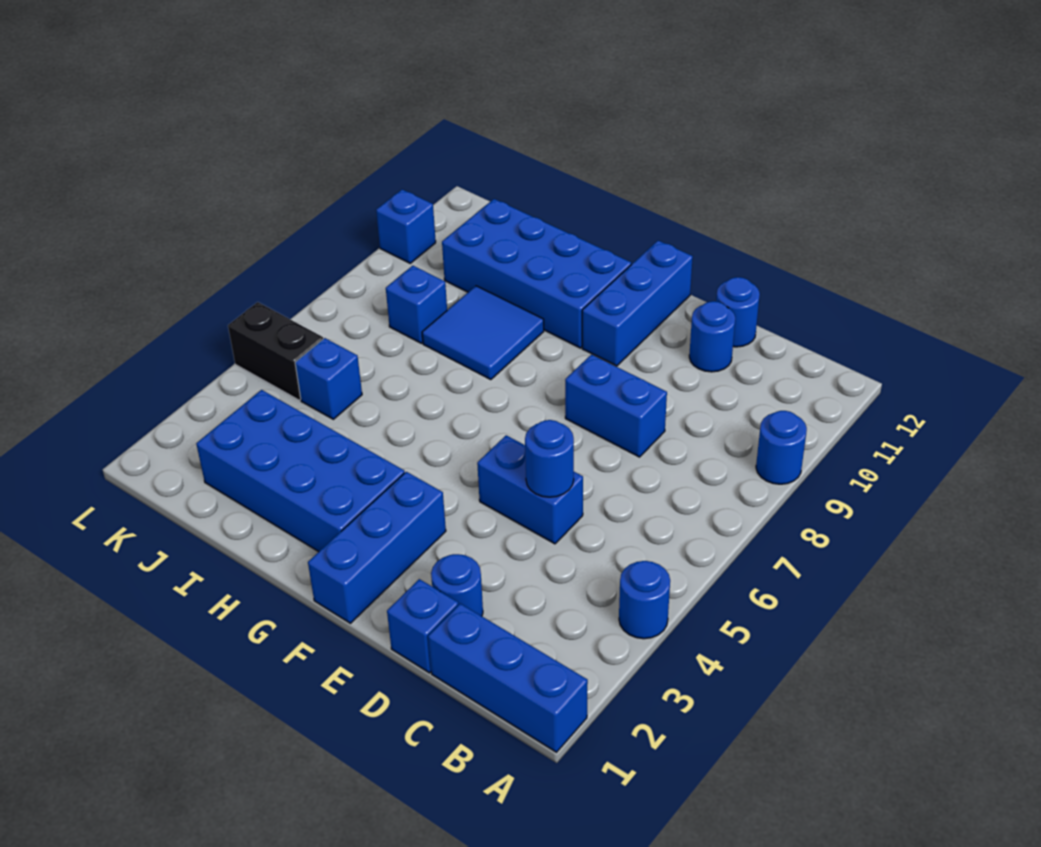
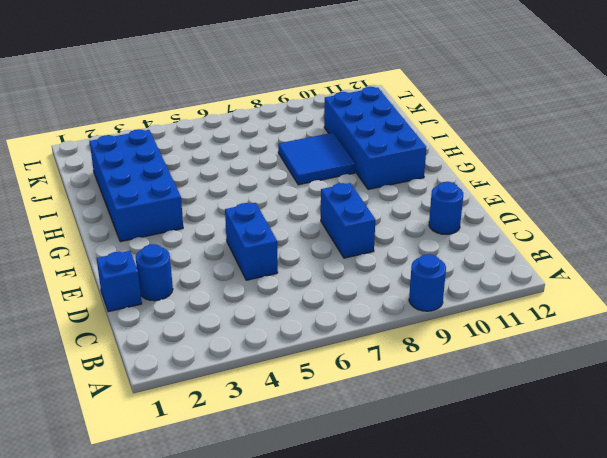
none -> blue brick A1:C1 level 1
none -> blue round brick A4 level 1
none -> blue round brick D12 level 1

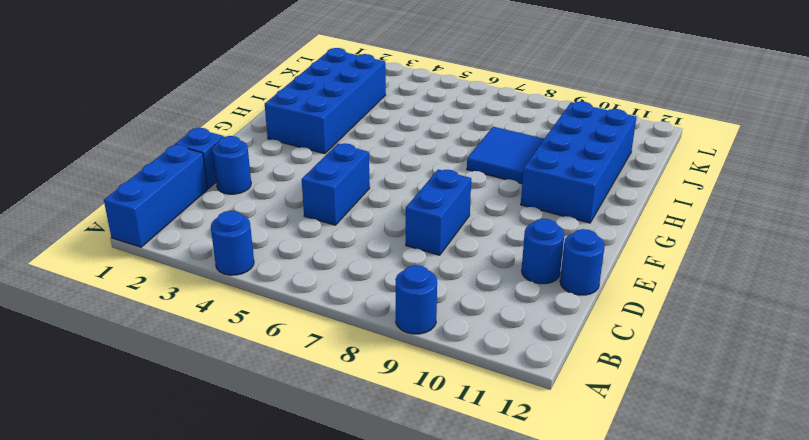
none -> blue brick F1:F3 level 1
none -> blue brick F10:F12 level 1
none -> blue brick J5 level 1

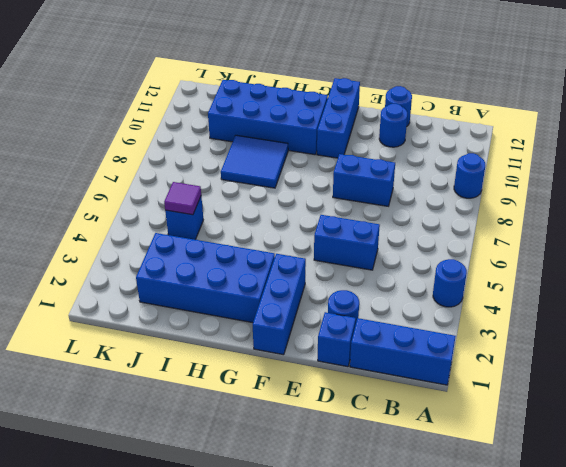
purple tile J5 level 2 -> none
none -> blue brick J8 level 1
none -> black brick K5:L5 level 1
none -> blue brick L10 level 1

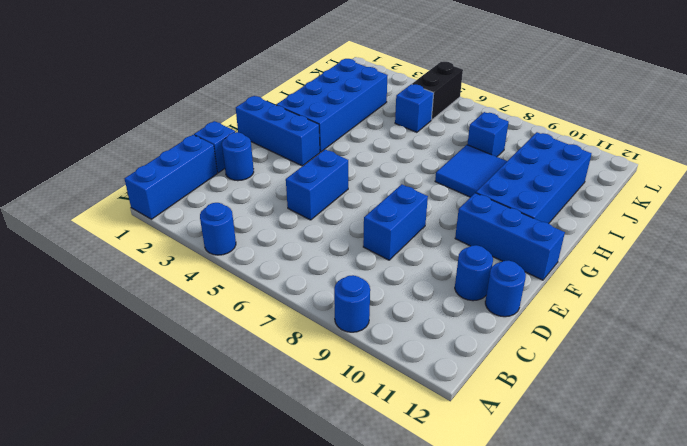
none -> blue brick L10 level 1
none -> blue round brick D5 level 2

